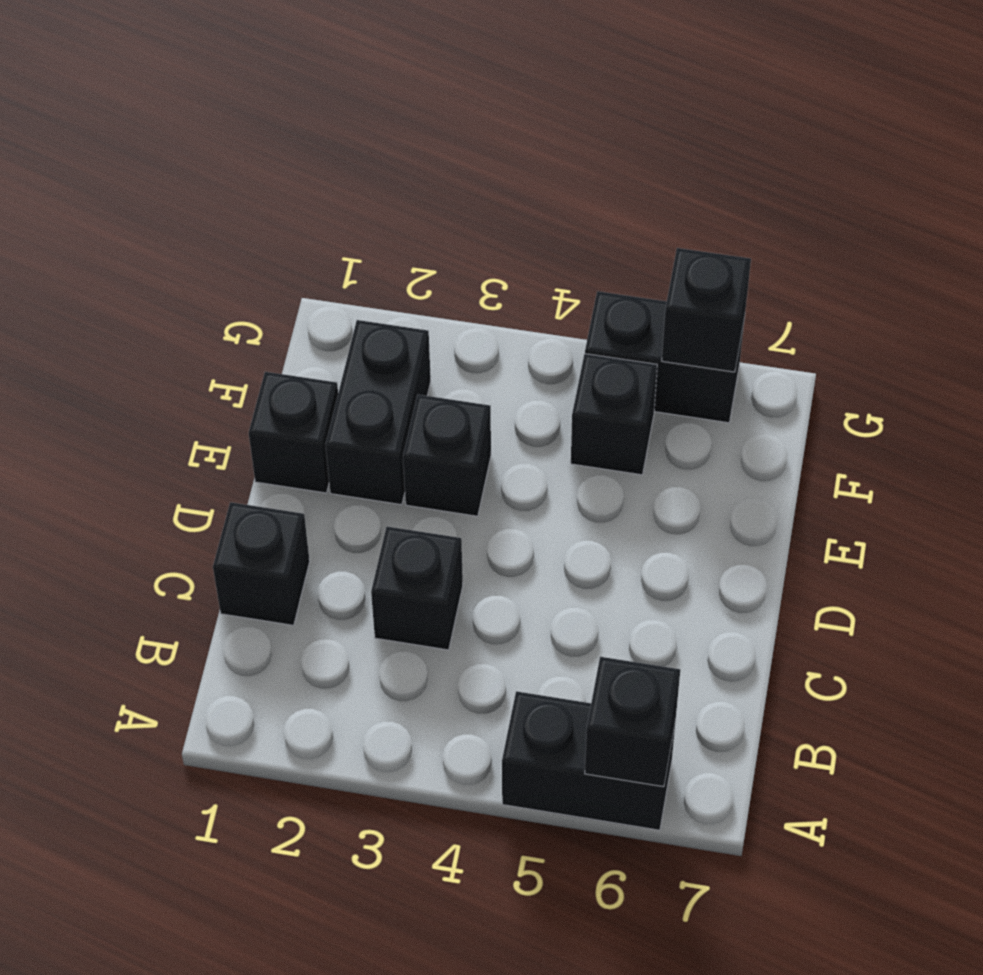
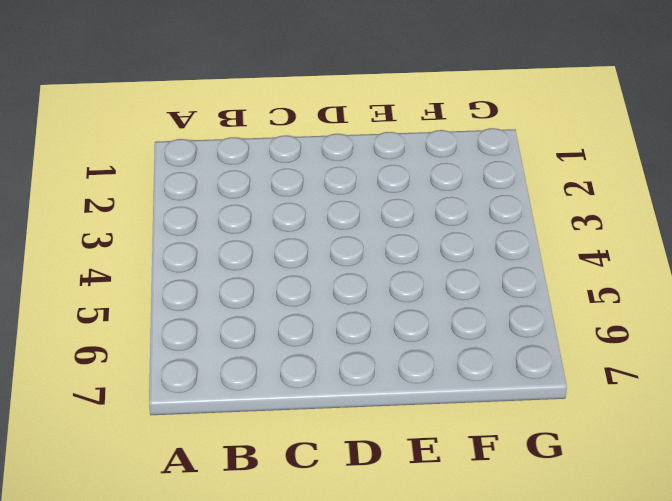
none -> black brick A5:A6 level 1
none -> black brick C1 level 1

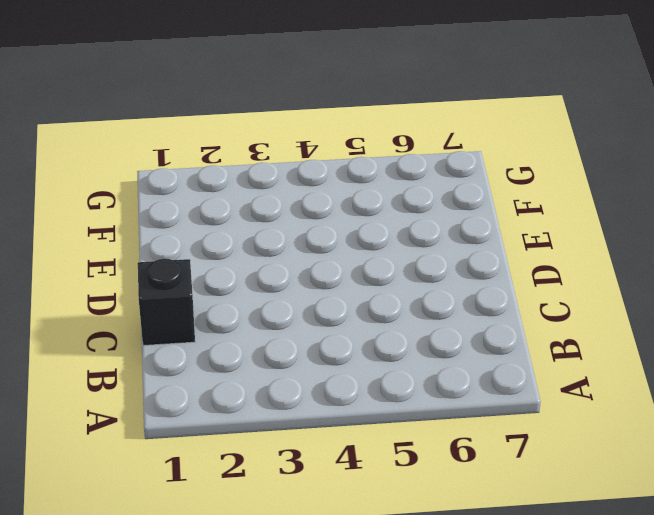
none -> black brick A5:A6 level 1
none -> black brick C3 level 1

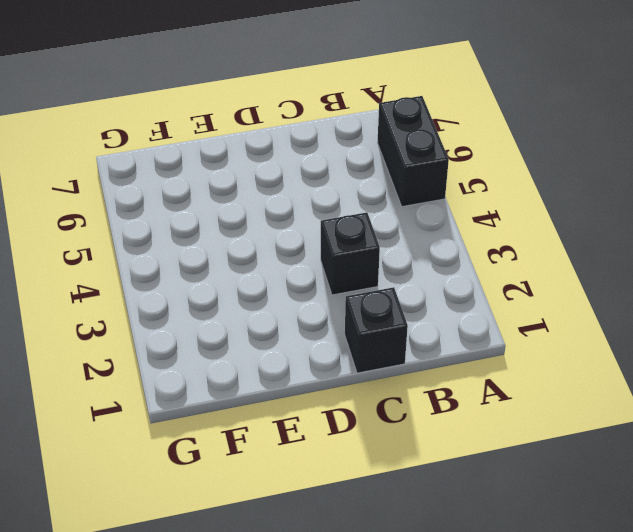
none -> black brick E1 level 1
none -> black brick E2:F2 level 1

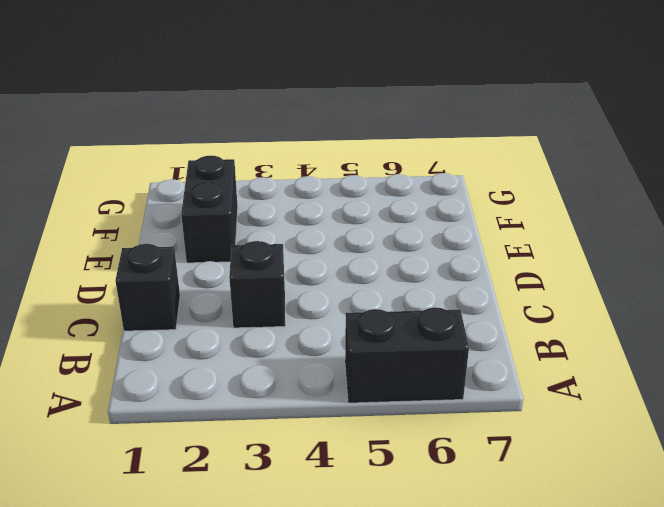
none -> black brick E1 level 1
none -> black brick E3 level 1

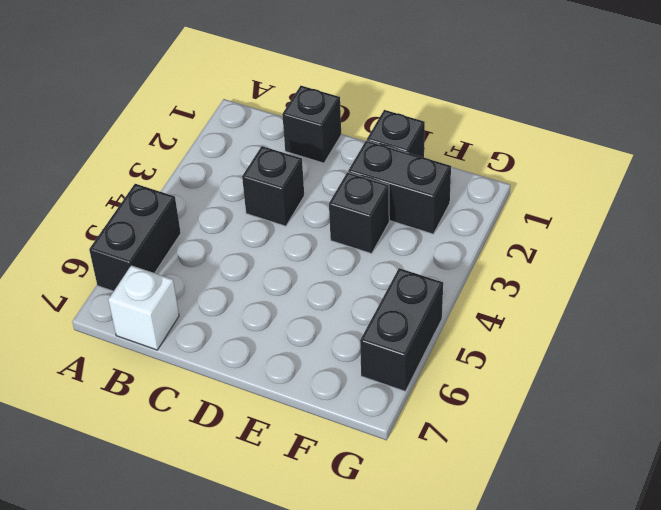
white brick B7 level 1 -> none
none -> black brick F5 level 1
none -> black brick A6 level 2

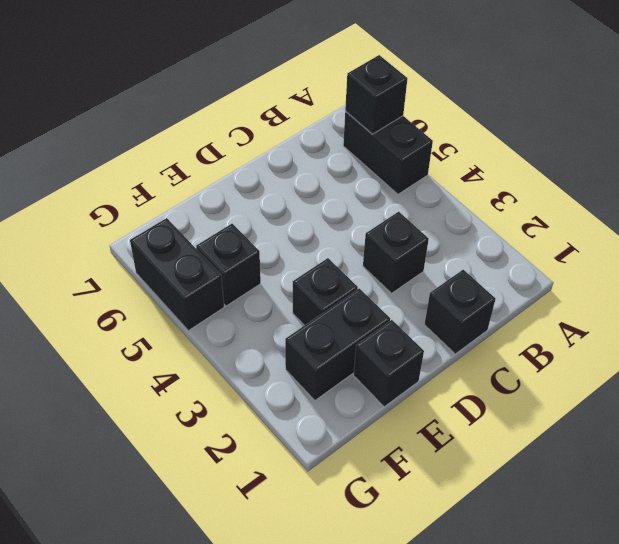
none -> black brick G6 level 2

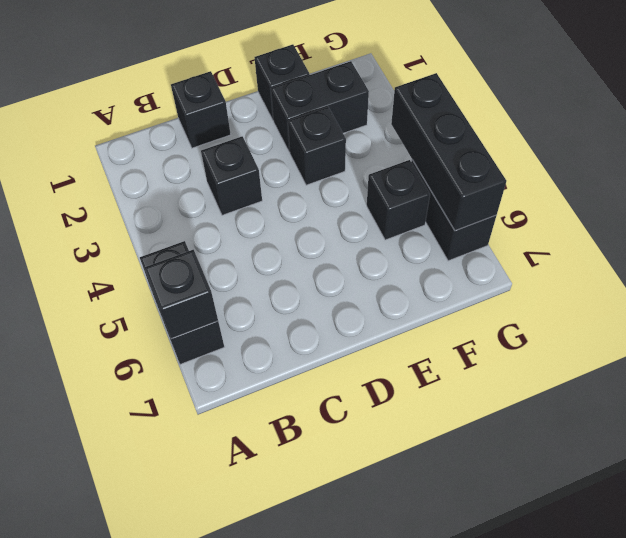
black brick G4:G6 level 2 -> black brick G6 level 2

